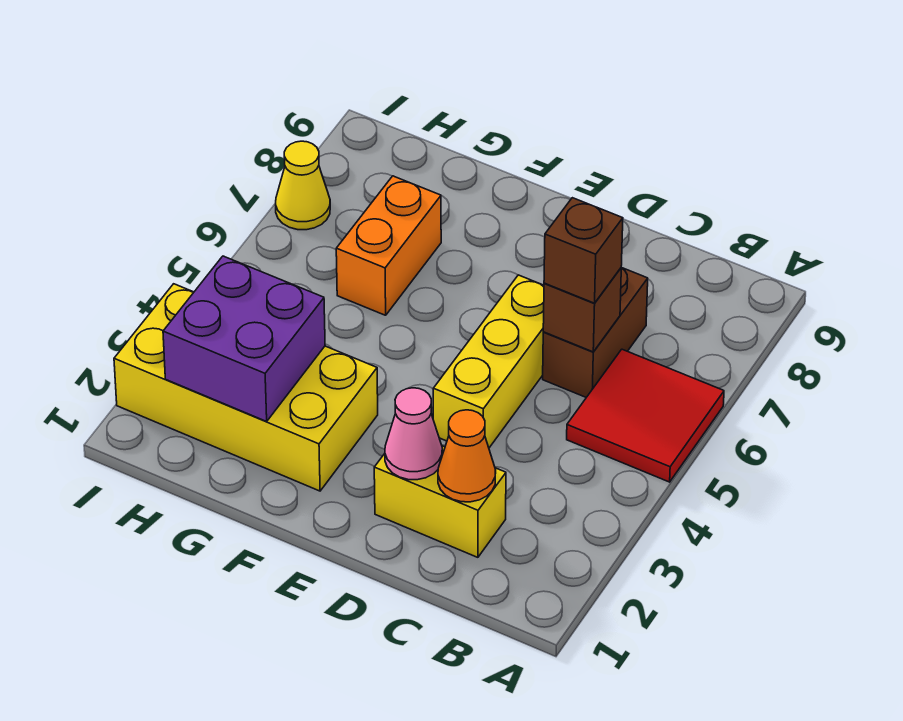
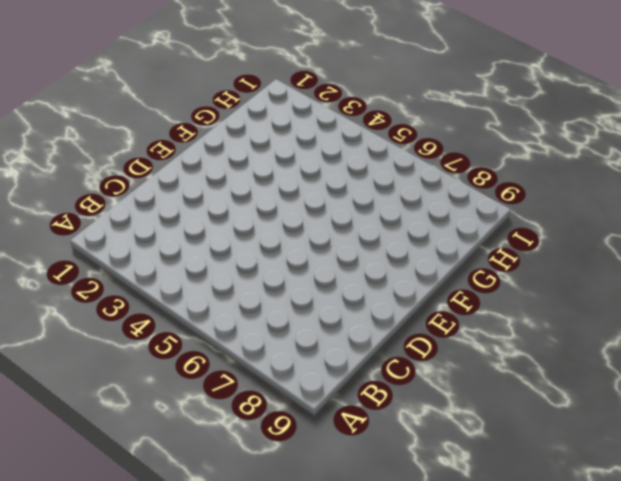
none -> red tile A5:B6 level 1
none -> yellow brick C2:D2 level 1
none -> brown brick C6:C7 level 1

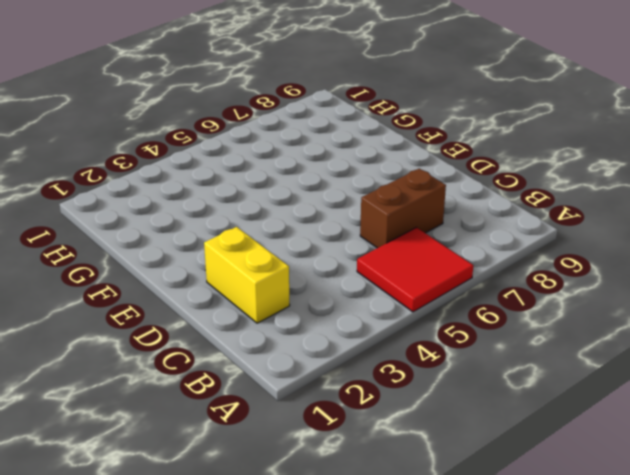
none -> yellow brick D4:D6 level 1
none -> yellow brick F2:I3 level 1
none -> orange brick G6:G7 level 1

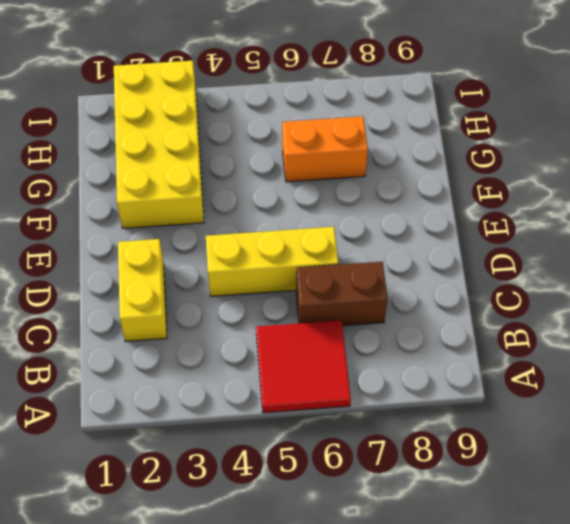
none -> yellow cone I7 level 1
none -> orange cone C2 level 2
none -> brown brick C6 level 2

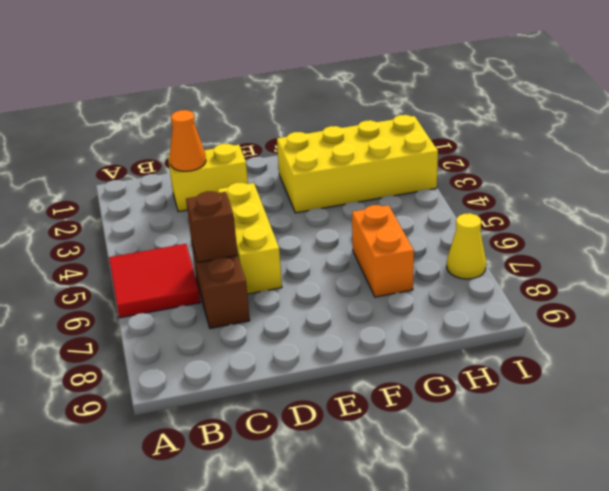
none -> pink cone D2 level 2
none -> purple brick G2:H3 level 2
none -> brown brick C6 level 3

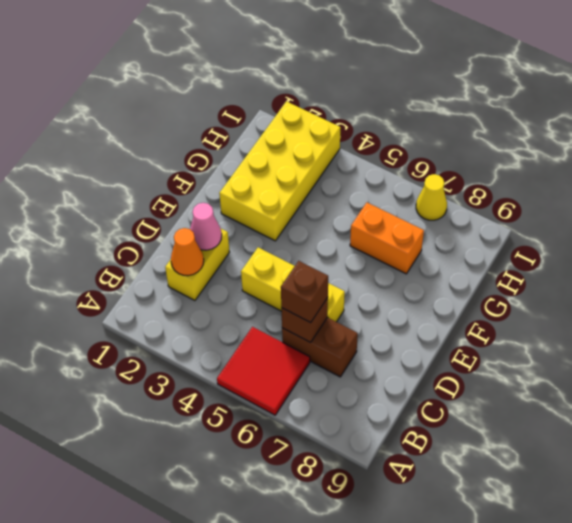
none -> purple brick G2:H3 level 2

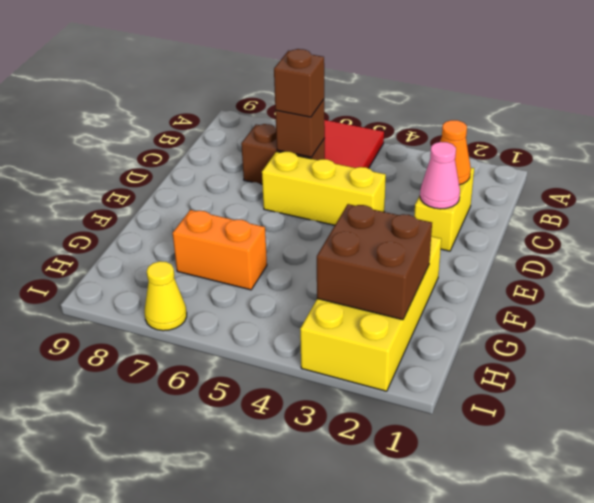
brown brick G2:H3 level 2 -> purple brick G2:H3 level 2

